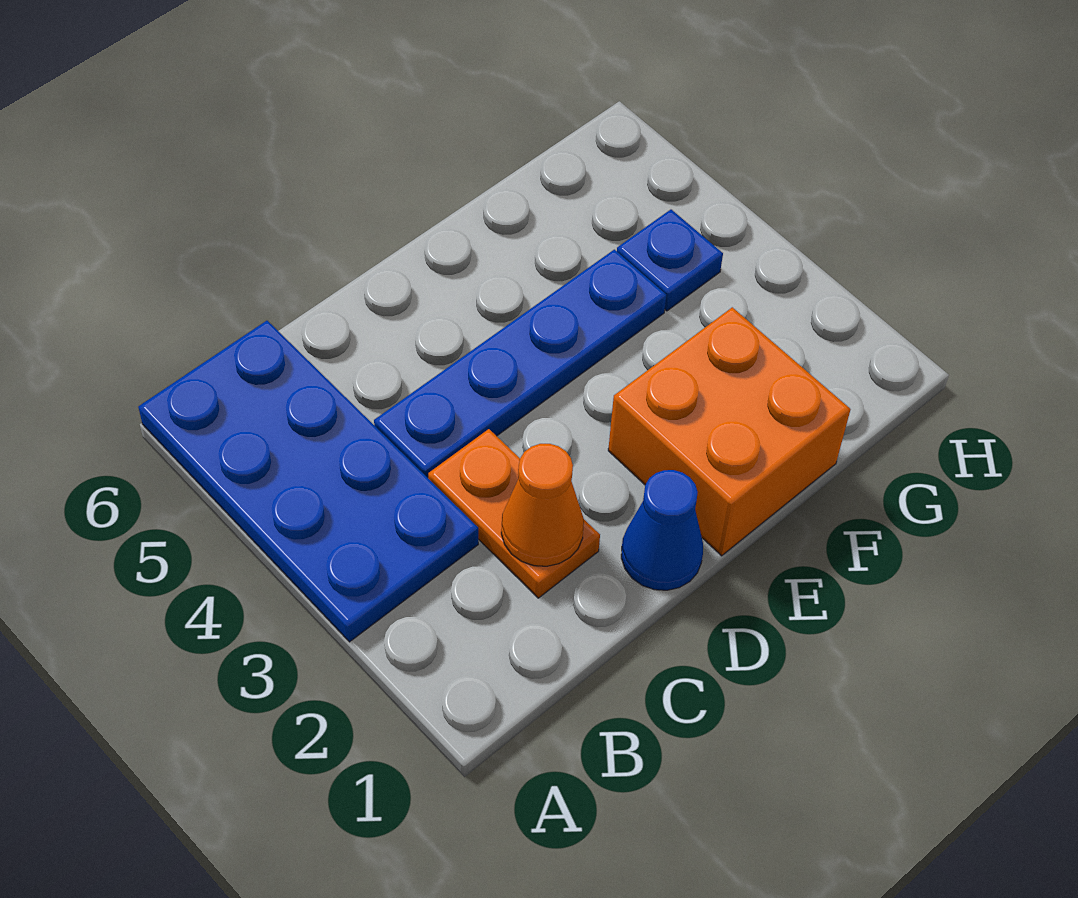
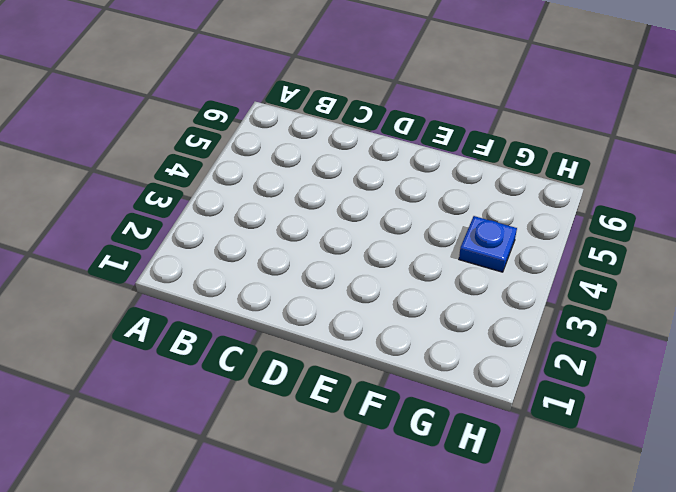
none -> blue plate A3:B6 level 1
none -> orange plate C2:C3 level 1

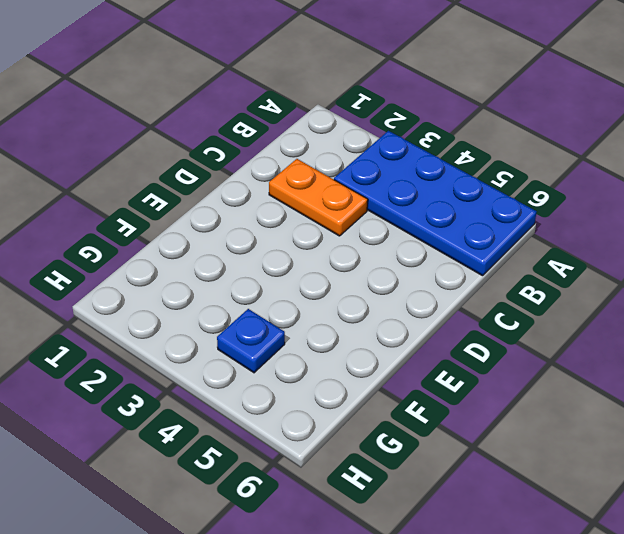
none -> blue plate C4:F4 level 1
none -> blue cone D1 level 1

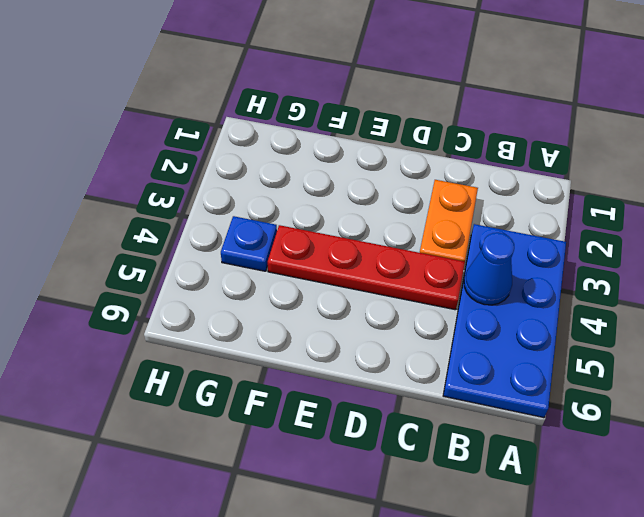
blue cone B4 level 2 -> blue cone D1 level 1
red plate C4:F4 level 1 -> blue plate C4:F4 level 1
none -> orange brick E1:F2 level 1
none -> orange cone C2 level 2

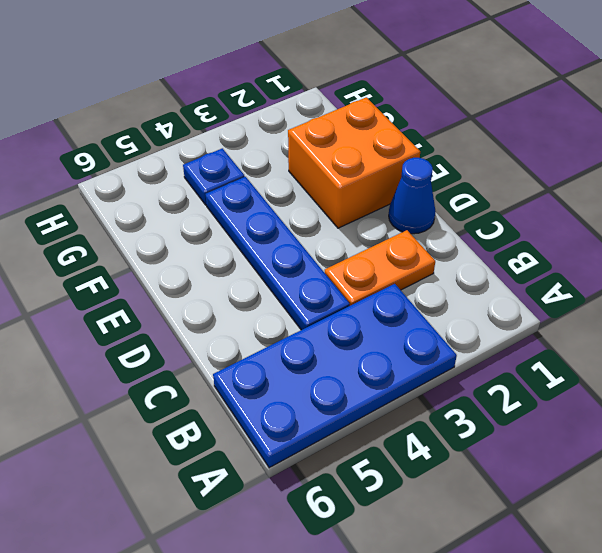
none -> orange cone C2 level 2

